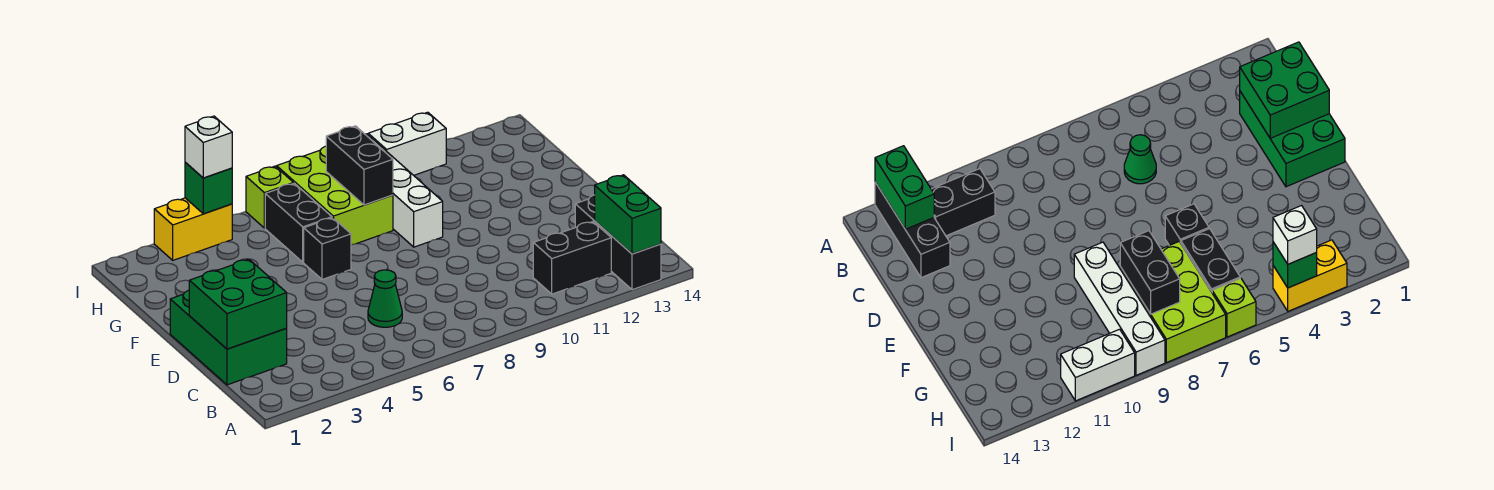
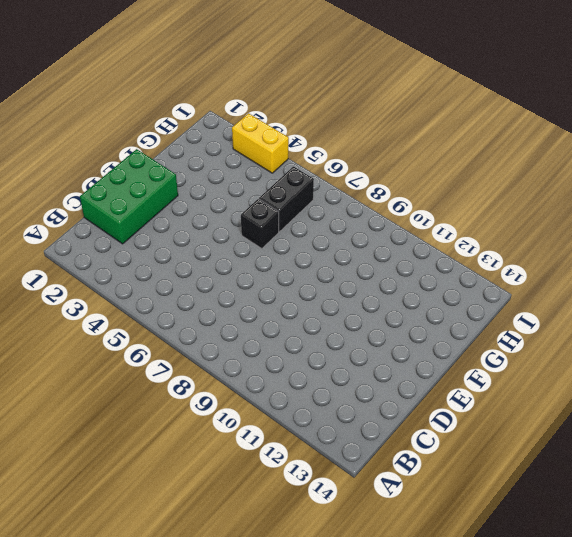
none -> black brick A13:C13 level 1
none -> black brick B11:B12 level 1
none -> green cone C6 level 1

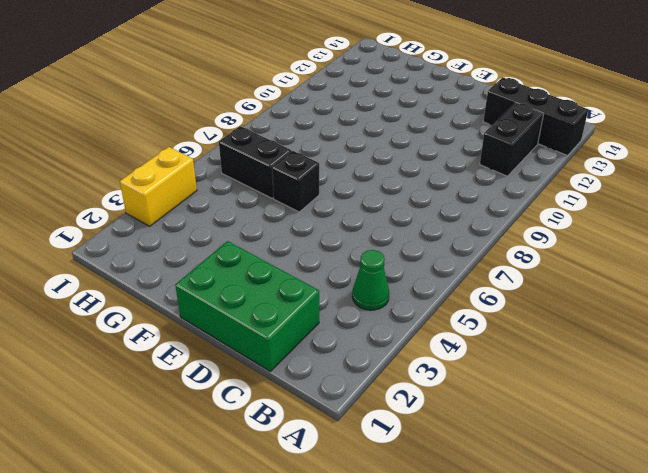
green cone B4 level 1 -> green cone C6 level 1
none -> white brick F9:I9 level 1
none -> lime brick G7:I8 level 1
none -> lime brick I6 level 1

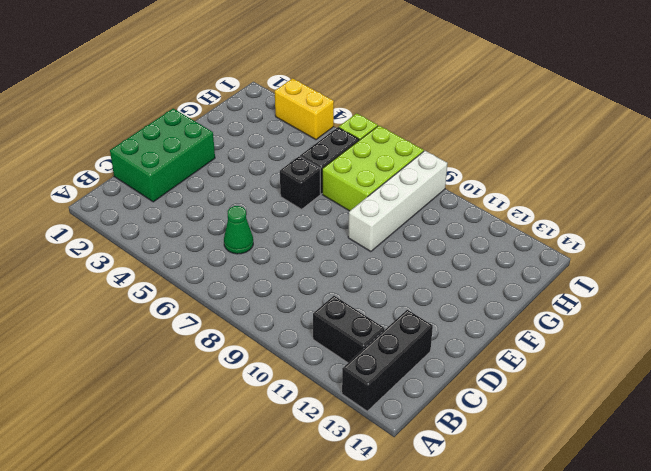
none -> white brick I10:I11 level 1
none -> green brick A13:B13 level 2
none -> green brick C1:D2 level 2

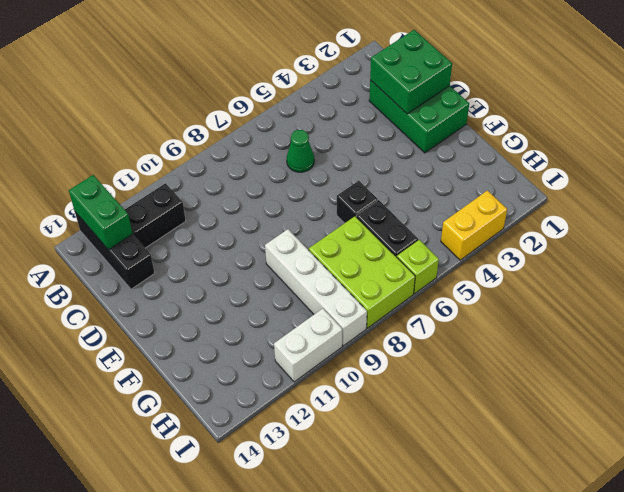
none -> black brick G8:H8 level 2
none -> green brick I4 level 2
none -> white brick I4 level 3

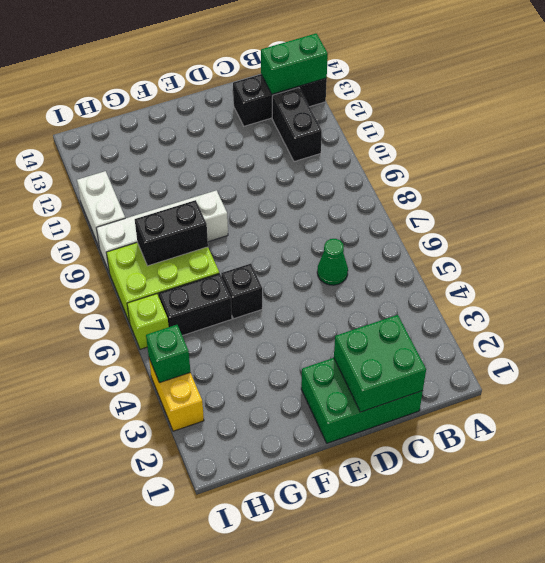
none -> white brick I4 level 3

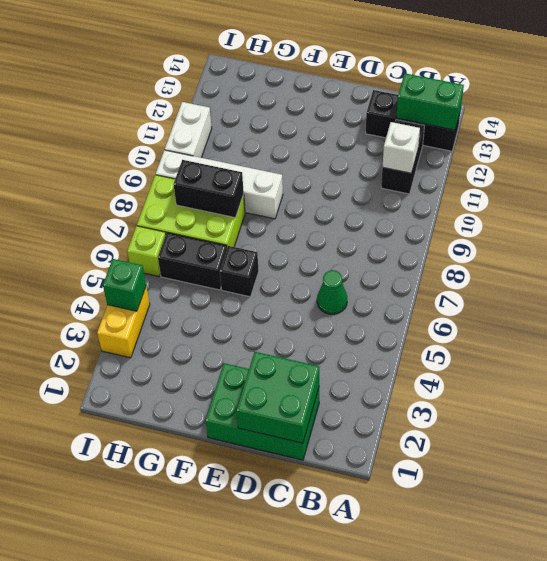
white brick B11 level 2 -> white brick I4 level 3

